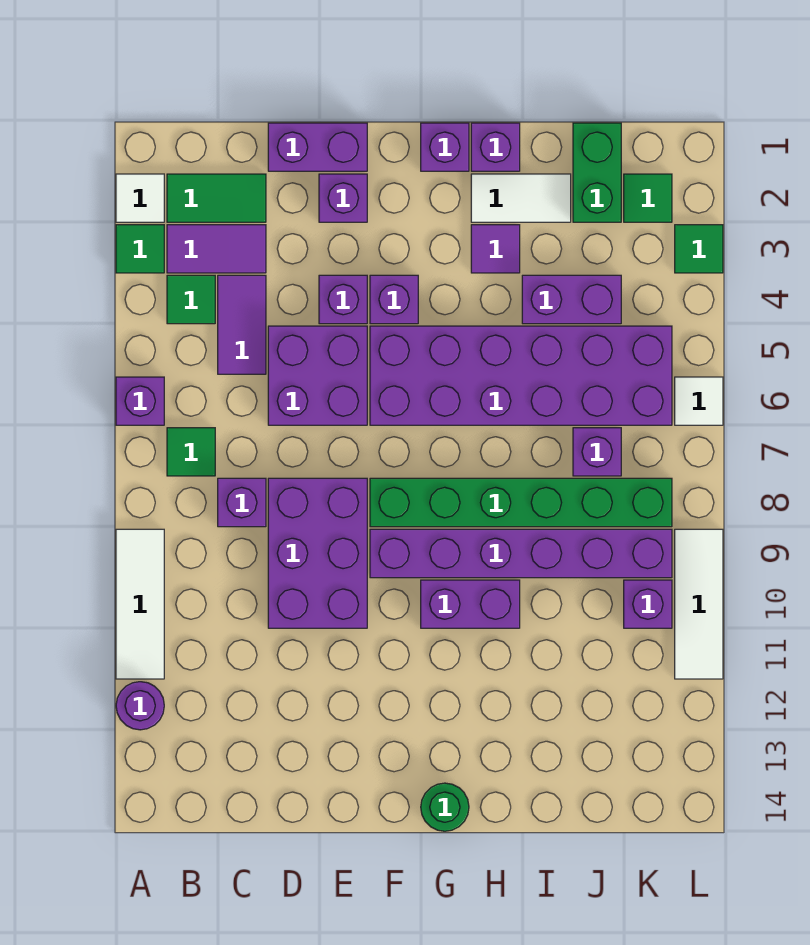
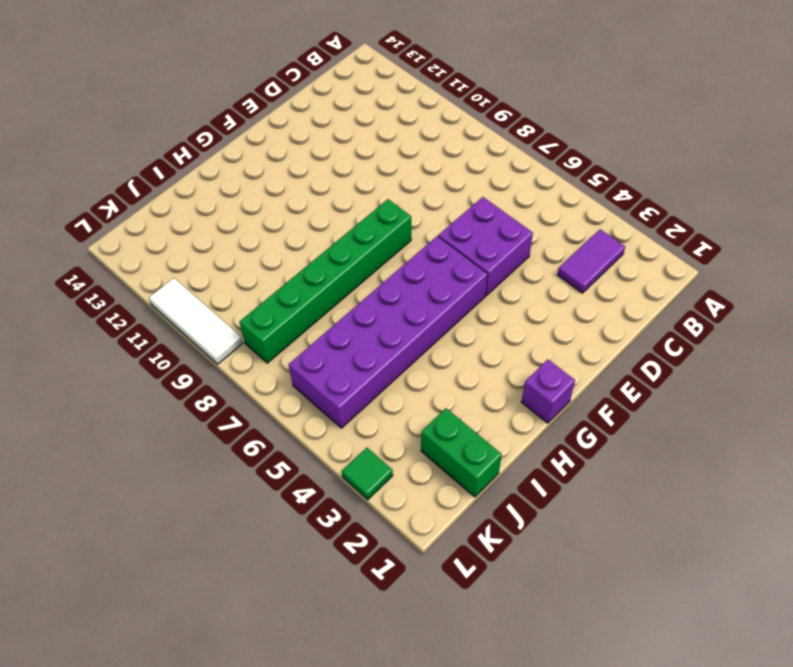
none -> white tile A2 level 1
none -> green tile A3 level 1
none -> purple brick A6 level 1
none -> white tile A9:A11 level 1

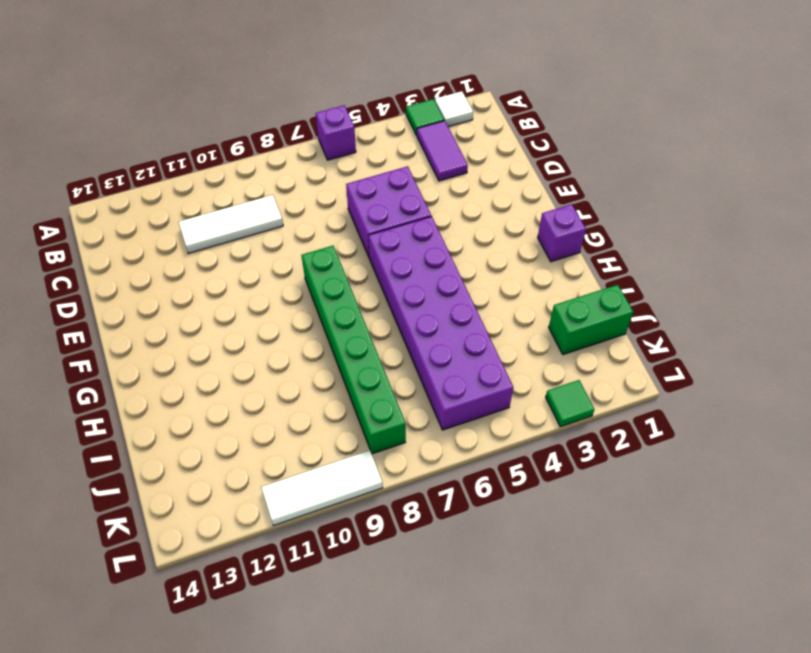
white tile C9:C11 level 1 -> white tile A9:A11 level 1
none -> purple round brick A12 level 1
none -> green tile B2:C2 level 1
none -> green tile B4 level 1
none -> green tile B7 level 1

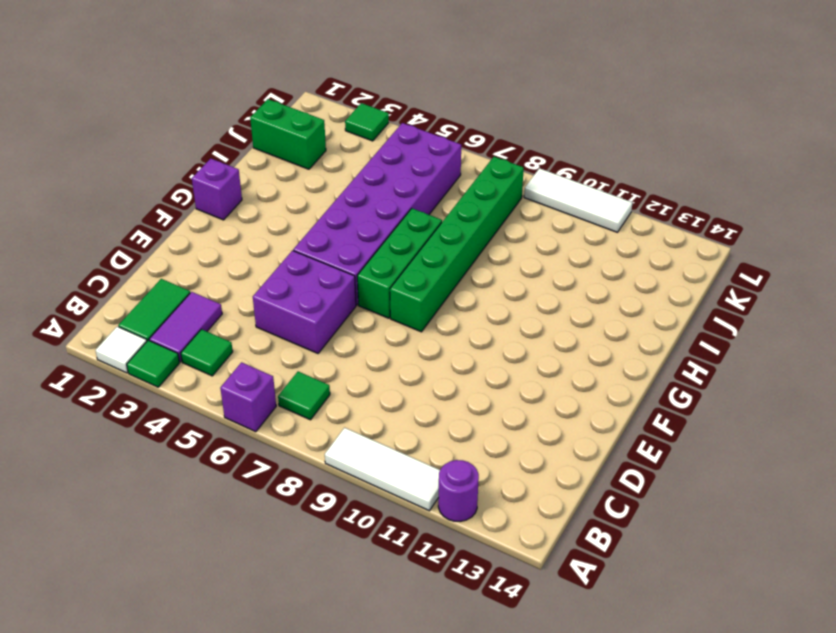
green brick F7:H7 level 1 -> none
none -> purple tile C4:C5 level 1
none -> purple brick C8 level 1
none -> purple brick D1:E1 level 1
none -> purple brick D8:E10 level 1

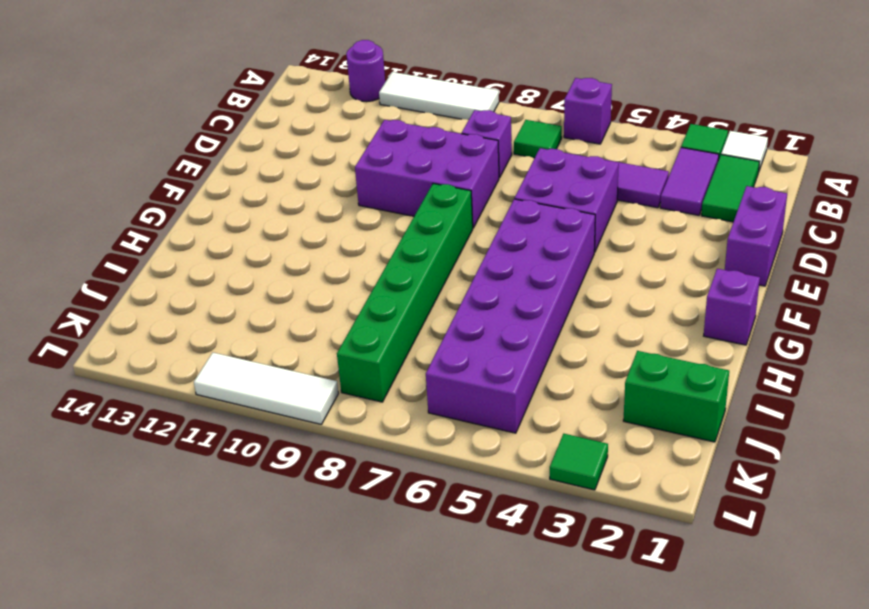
none -> green tile B4 level 1
none -> purple brick E2 level 1
none -> purple brick E4 level 1
none -> purple brick F4 level 1

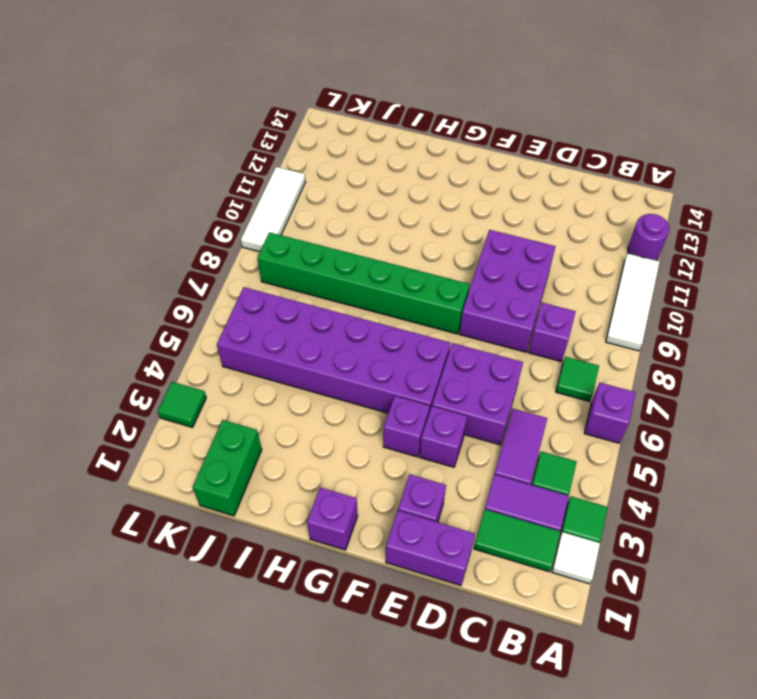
none -> purple brick F9:K9 level 1
none -> purple brick G10:H10 level 1
none -> green round brick G14 level 1
none -> purple brick H1 level 1

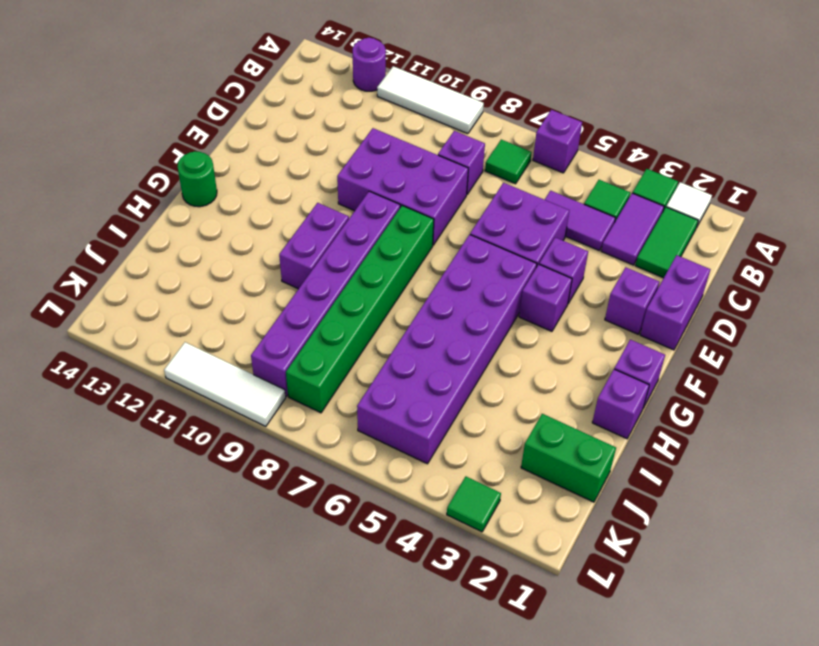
none -> white tile H2:I2 level 1
none -> purple tile H3 level 1
none -> purple brick I4:J4 level 1
none -> purple brick J7 level 1

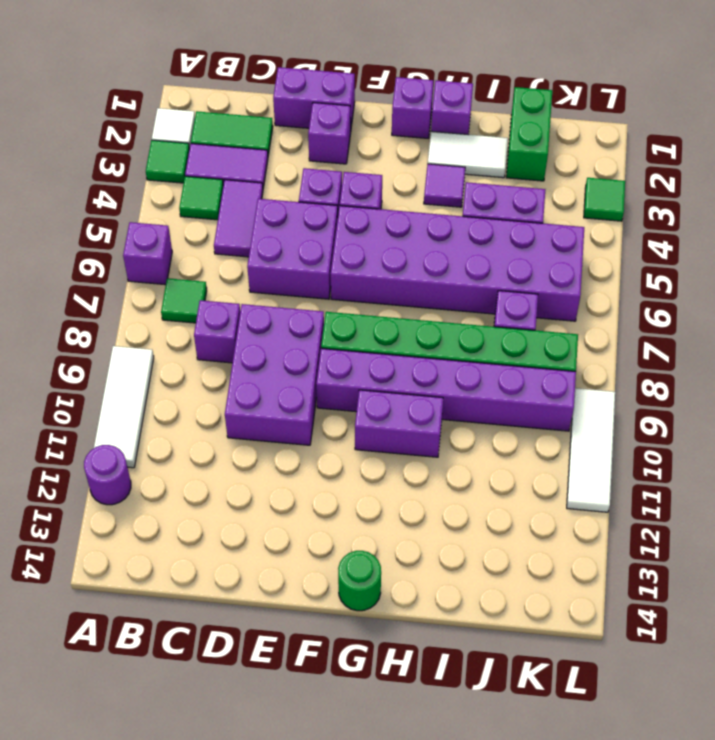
none -> green tile K2 level 1
none -> purple brick K10 level 1
none -> white tile L6 level 1

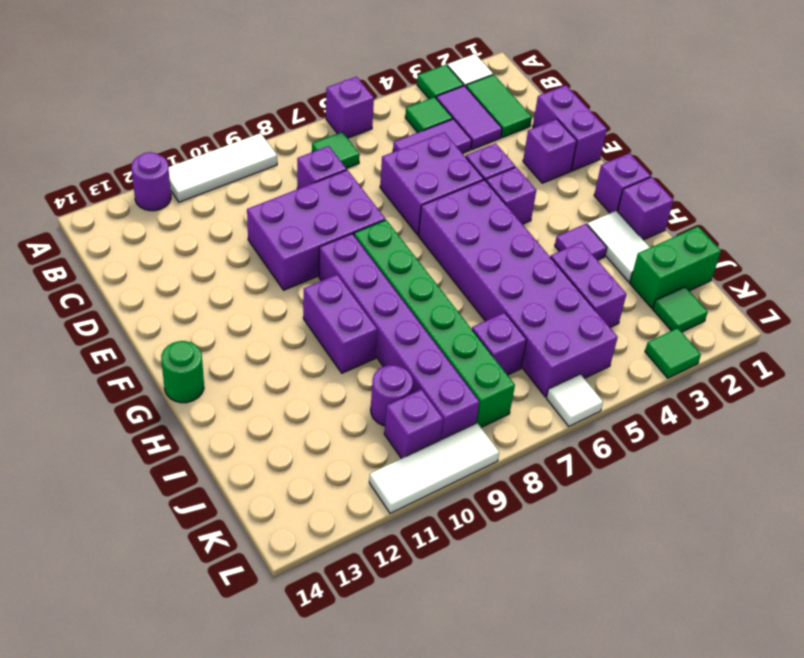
purple round brick J10 level 1 -> none

